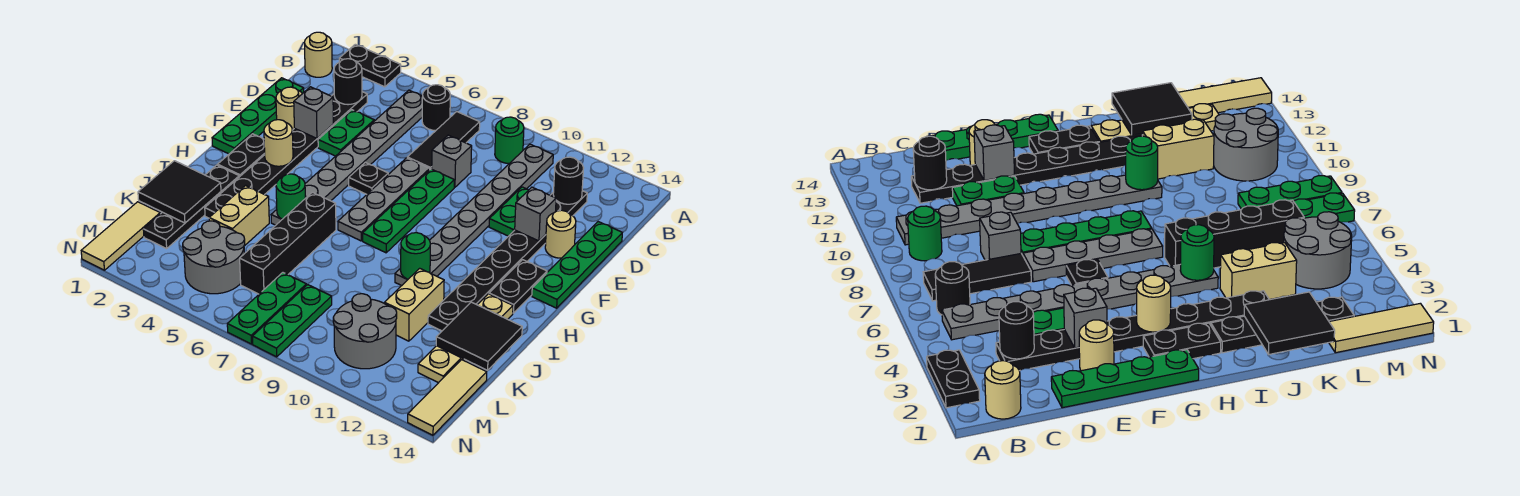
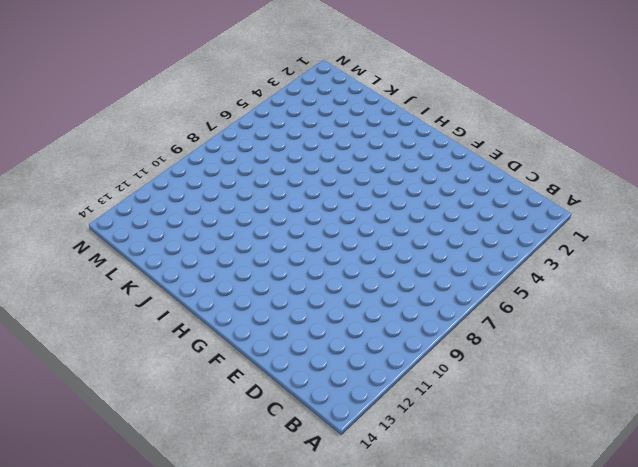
none -> black plate A2:A3 level 1
none -> tan round brick B1 level 1
none -> grey plate B5:I5 level 1
none -> black round brick B6 level 1

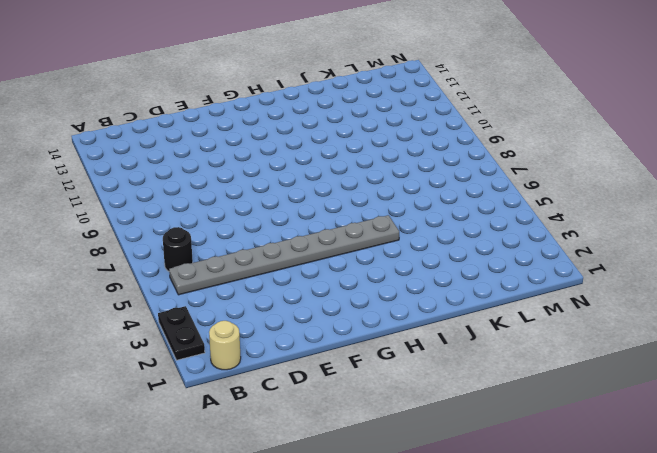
none -> black tile B7:D7 level 1
none -> green round brick B9 level 1
none -> grey plate B10:I10 level 1
none -> black plate C3:J3 level 1

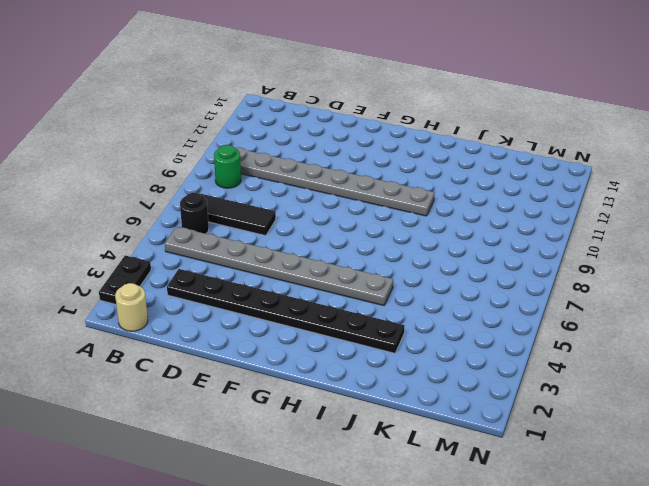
none -> black plate C12:J12 level 1
none -> green plate D1:G1 level 1
none -> green plate D4:E4 level 1
none -> grey brick D8 level 1

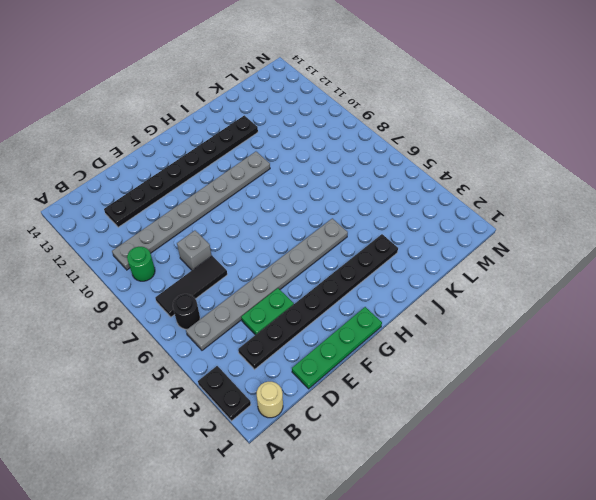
none -> green plate D11:E11 level 1
none -> green plate D14:G14 level 1
none -> tan round brick E2 level 1
none -> grey plate E7:H7 level 1

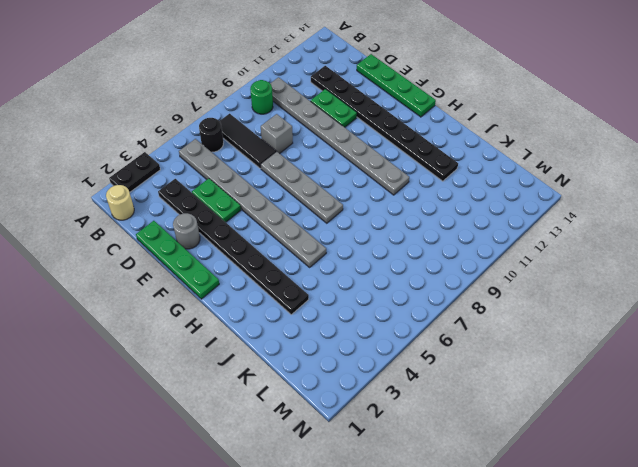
grey round brick E2 level 1 -> tan round brick E2 level 1
none -> green plate E8:H8 level 1
none -> tan round brick E13 level 1
none -> black plate F6 level 1
none -> black plate G2:H2 level 1

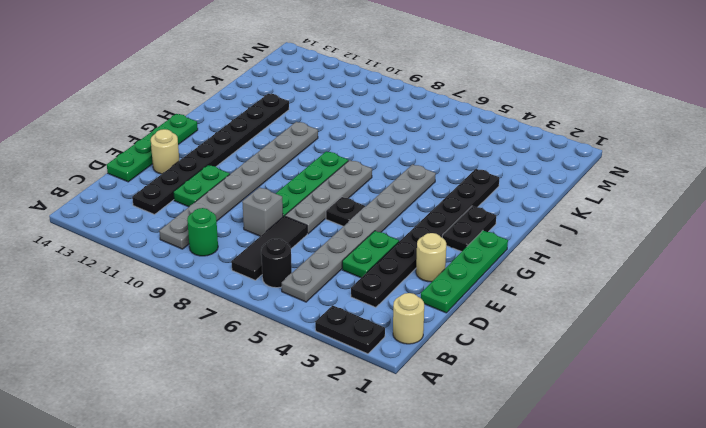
none -> black plate G13:H13 level 1
none -> black plate I2:L2 level 1
none -> black brick I6:L6 level 1
none -> tan plate I13:L13 level 1

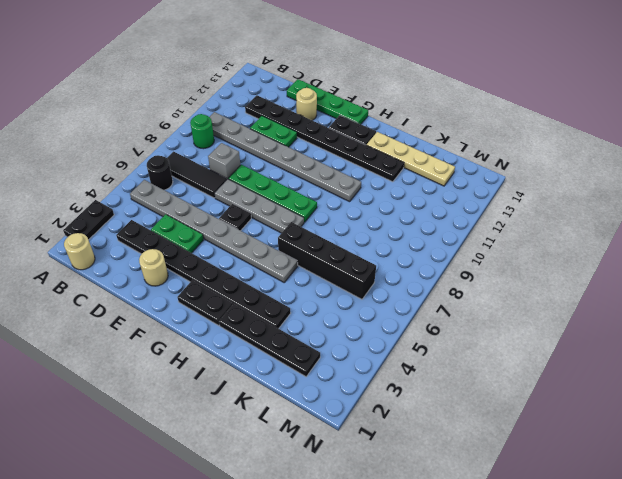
none -> green plate D1:G1 level 1
none -> tan brick J4:K4 level 1
none -> tan brick J11:K11 level 1
none -> tan tile L1:N1 level 1

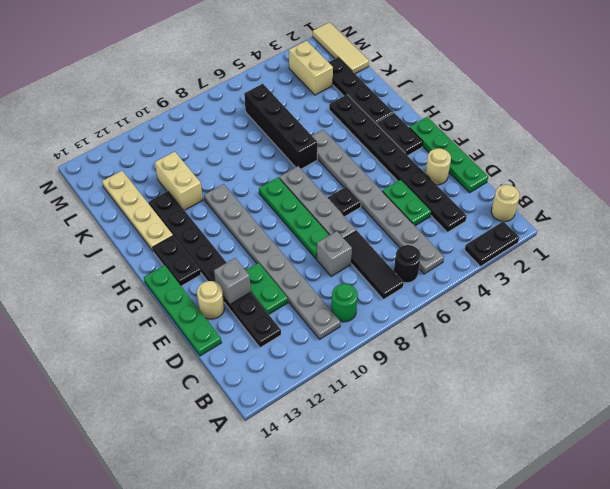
tan brick L3:M3 level 1 -> tan brick J4:K4 level 1
none -> grey round brick L4:M5 level 1
none -> green plate L7:N7 level 1
none -> green plate L8:N8 level 1
none -> grey round brick L10:M11 level 1

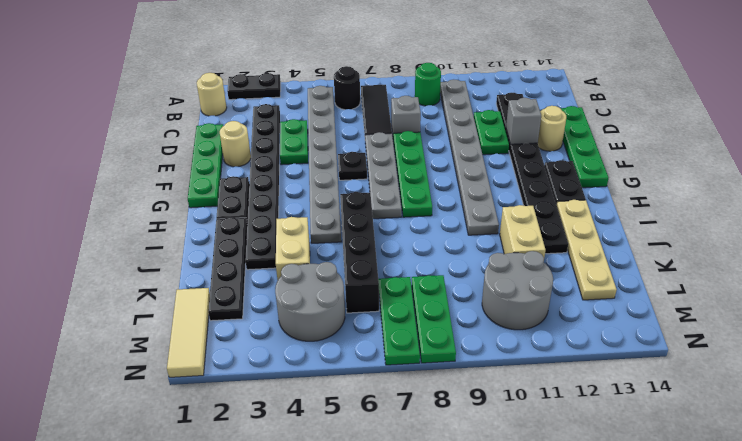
none -> tan tile L14:N14 level 1
none -> black round brick C3 level 2
none -> black round brick C12 level 2
none -> grey brick E3 level 2

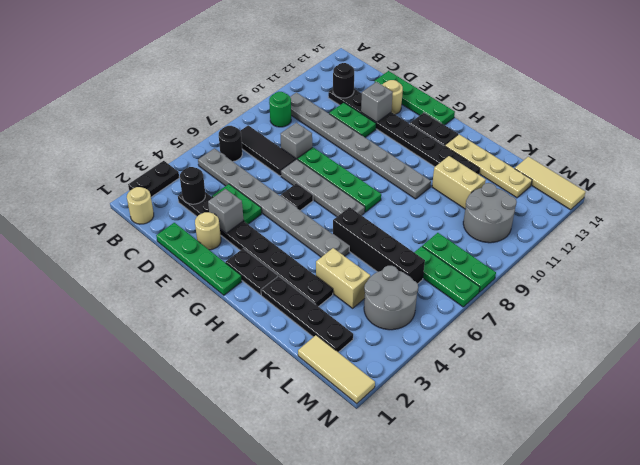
none -> tan round brick G3 level 2
none -> green round brick I5 level 2
none -> green round brick I10 level 2
none -> black tile J1:K2 level 2

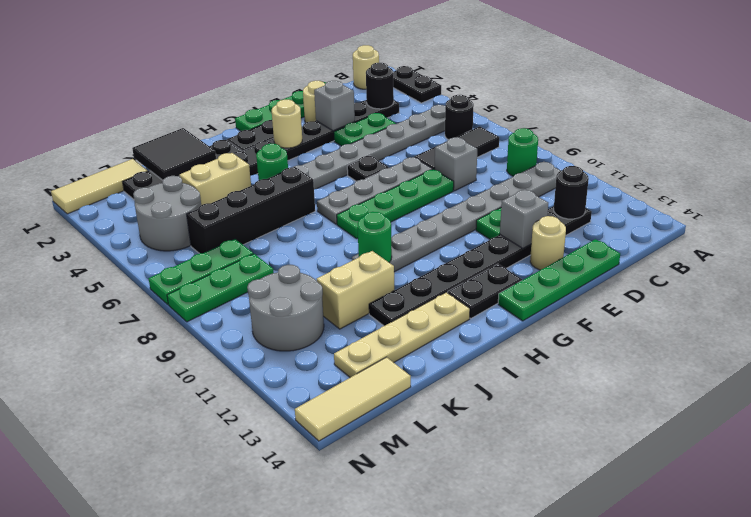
none -> black tile J13:K14 level 2

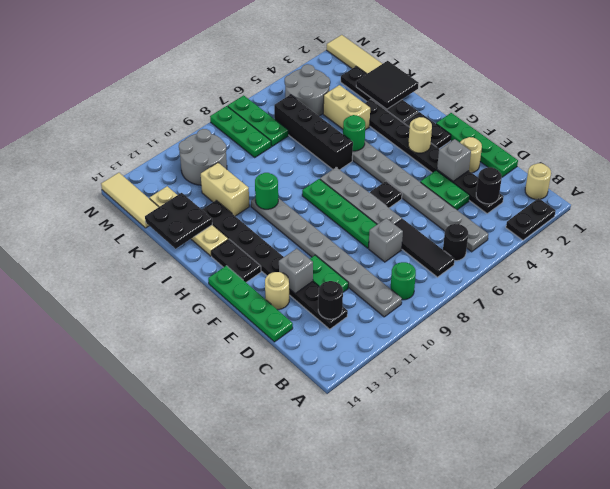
black plate J13:K14 level 2 -> black tile J13:K14 level 2

